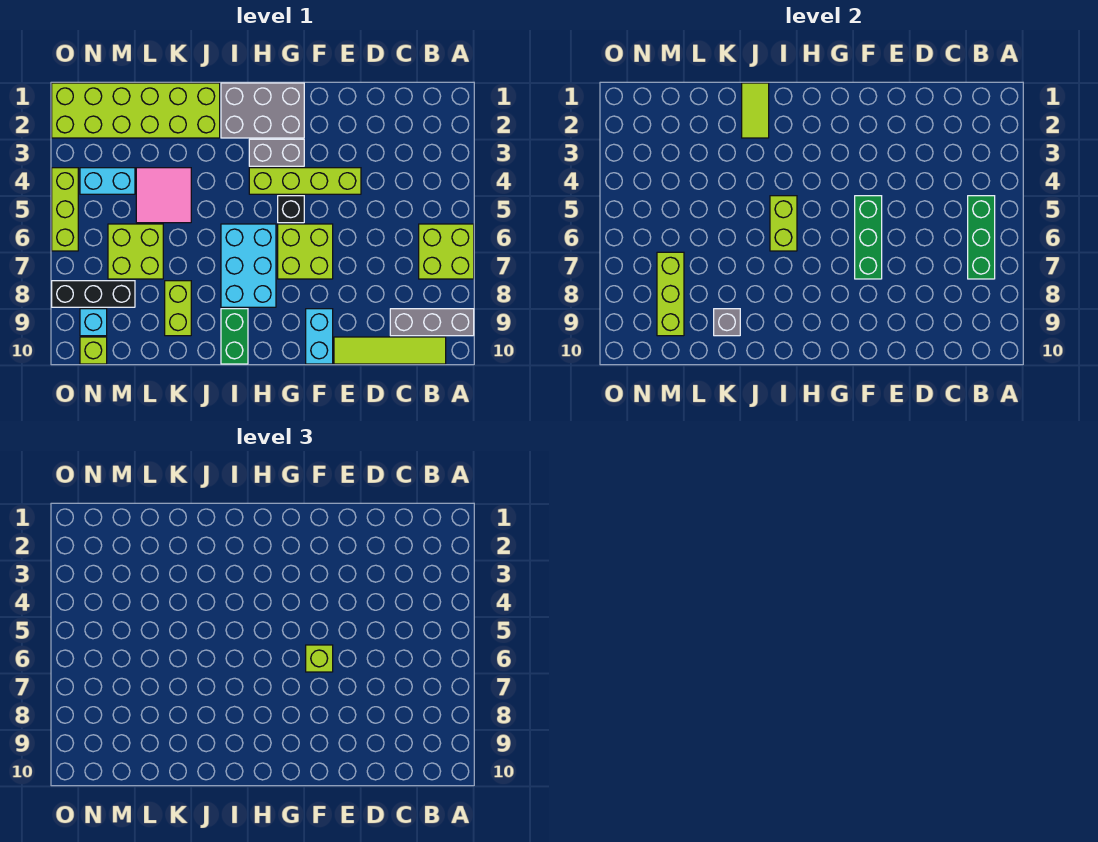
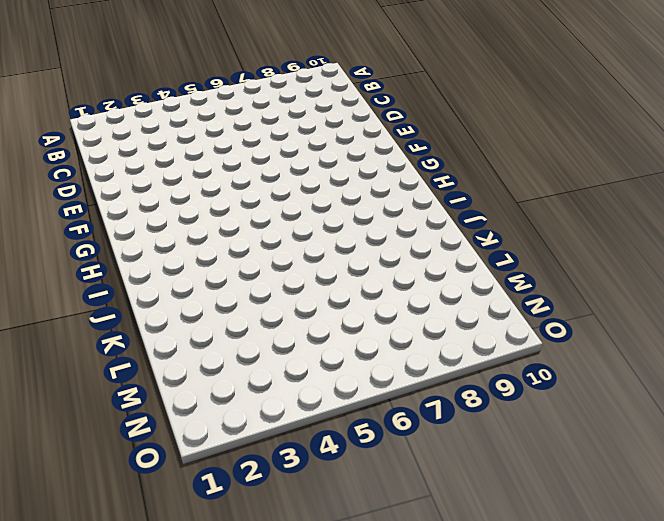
none -> lime brick A6:B7 level 1
none -> grey brick A9:C9 level 1
none -> lime tile B10:E10 level 1

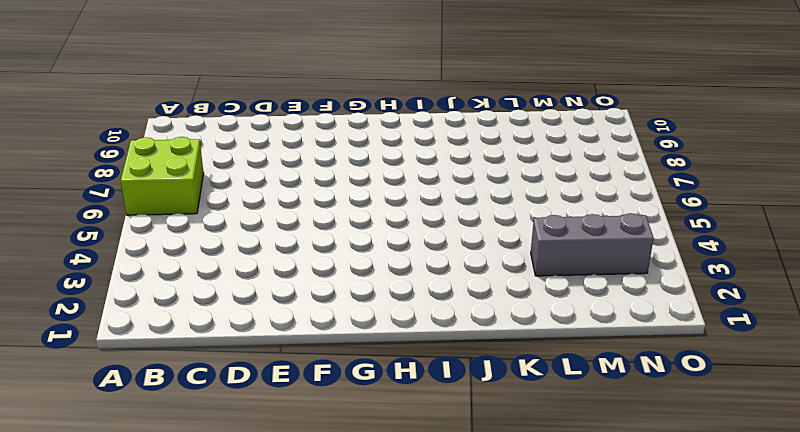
grey brick L3:N3 level 1 -> grey brick A9:C9 level 1
none -> lime tile B10:E10 level 1
none -> lime brick E4:H4 level 1
none -> lime brick F6:G7 level 1

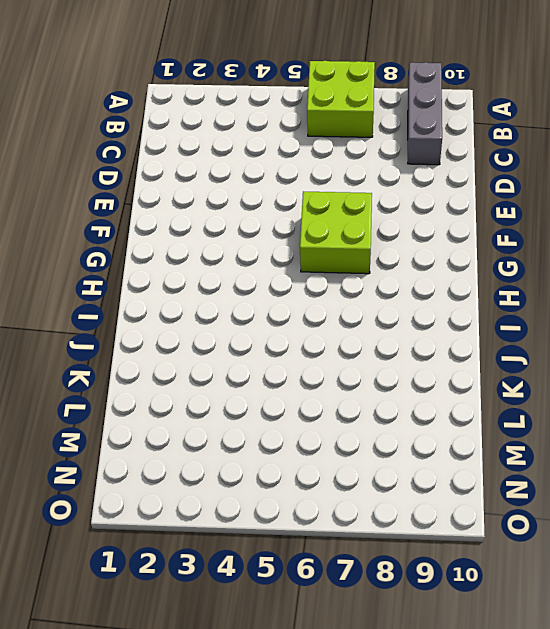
none -> lime tile B10:E10 level 1
none -> lime brick E4:H4 level 1
none -> cyan brick F9:F10 level 1

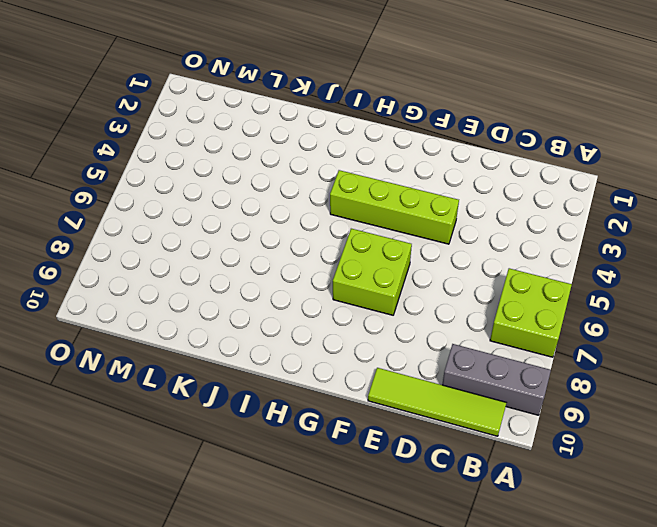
none -> cyan brick F9:F10 level 1
none -> grey brick G1:I2 level 1
none -> grey brick G3:H3 level 1

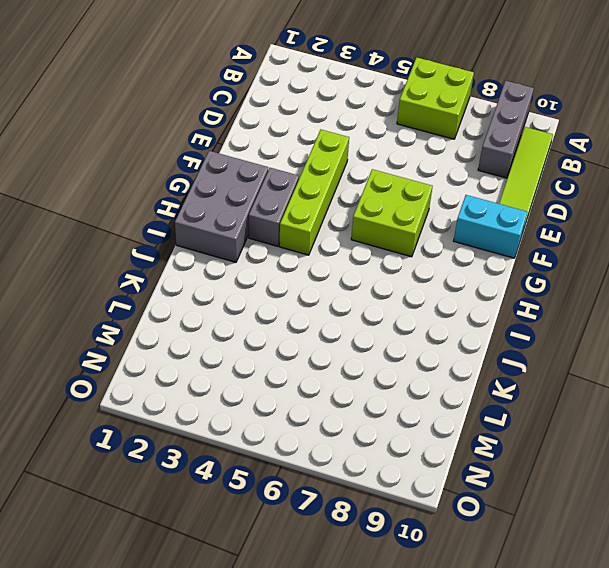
none -> black brick G5 level 1
none -> cyan brick H6:I8 level 1
none -> green brick I9:I10 level 1

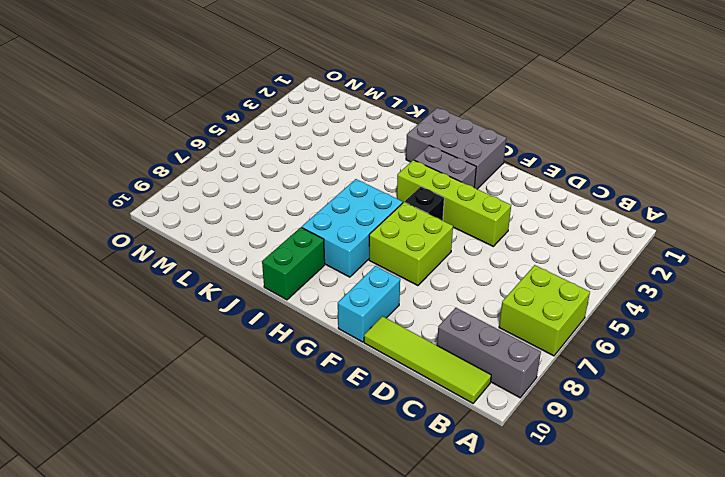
none -> lime brick J1:O2 level 1
none -> pink tile K4:L5 level 1
none -> lime brick K8:K9 level 1

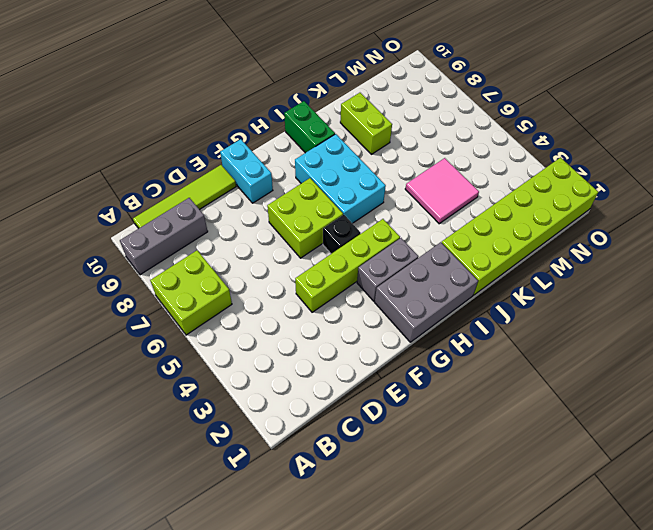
none -> lime brick L6:M7 level 1
none -> cyan brick M4:N4 level 1
none -> black brick M8:O8 level 1

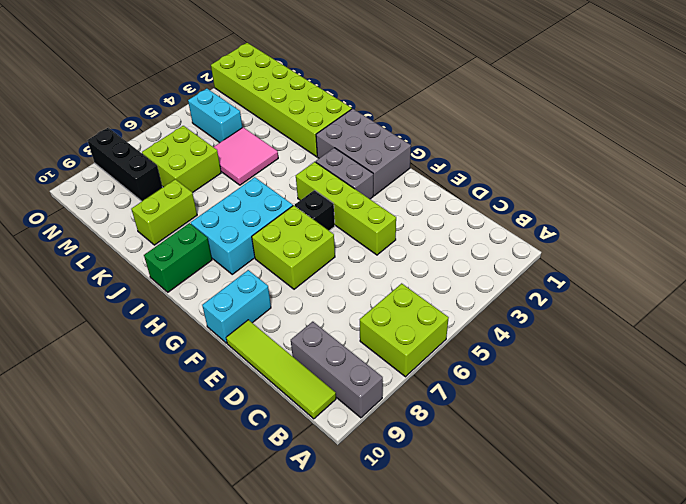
none -> cyan brick N9 level 1
none -> lime brick N10 level 1
none -> lime brick O4:O6 level 1

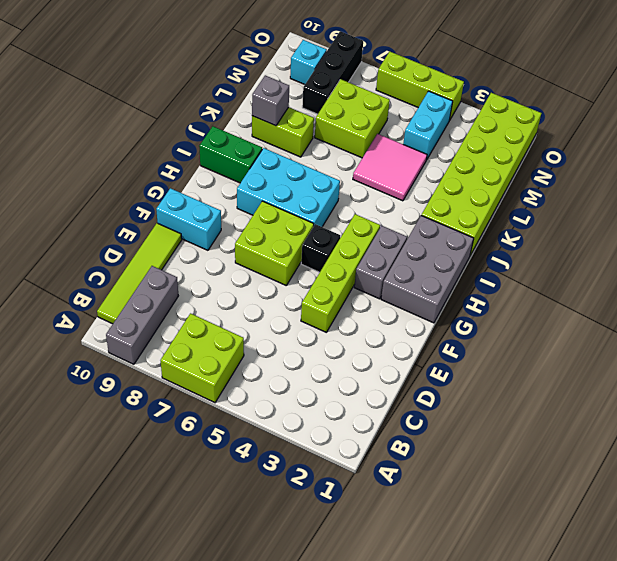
none -> lime brick N10 level 1
none -> green brick B5:B7 level 2
none -> green brick F5:F7 level 2

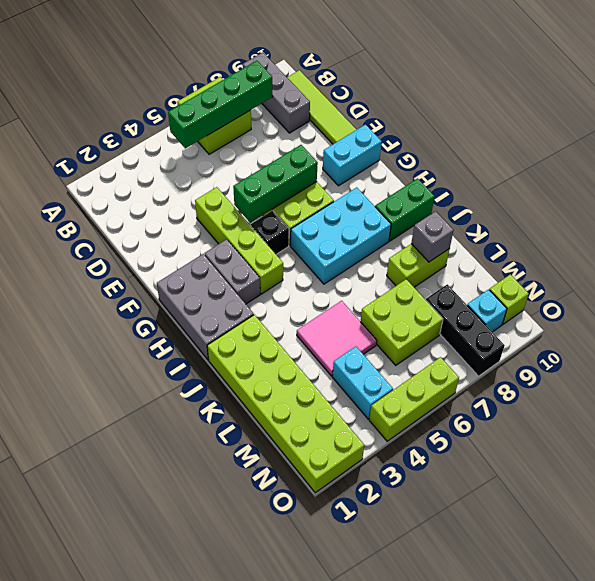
green brick B5:B8 level 2 -> green brick B5:B7 level 2
none -> lime brick I5:I6 level 2
none -> lime tile J1:J2 level 2
none -> lime brick M7:M9 level 2

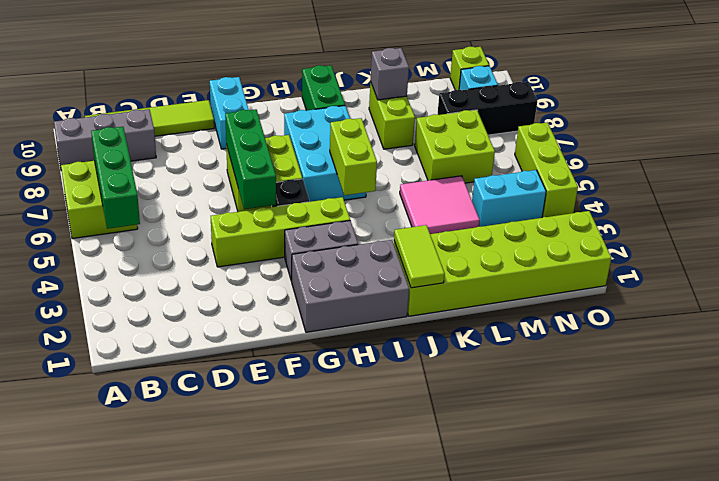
none -> lime brick M7:M9 level 2
none -> lime brick F6 level 3

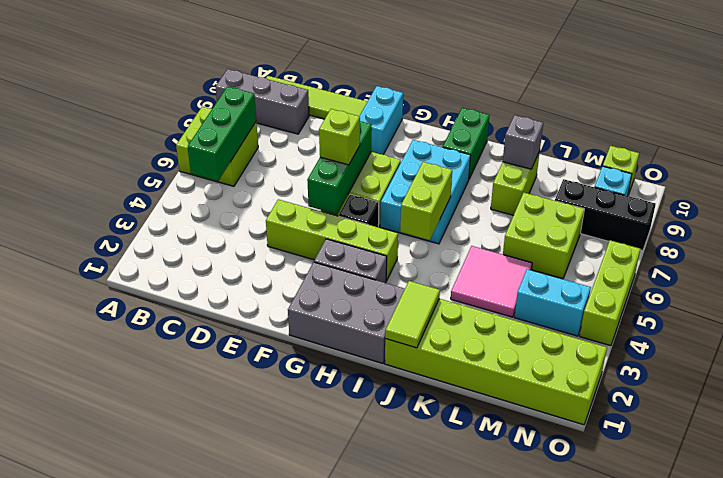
none -> lime brick M7:M9 level 2

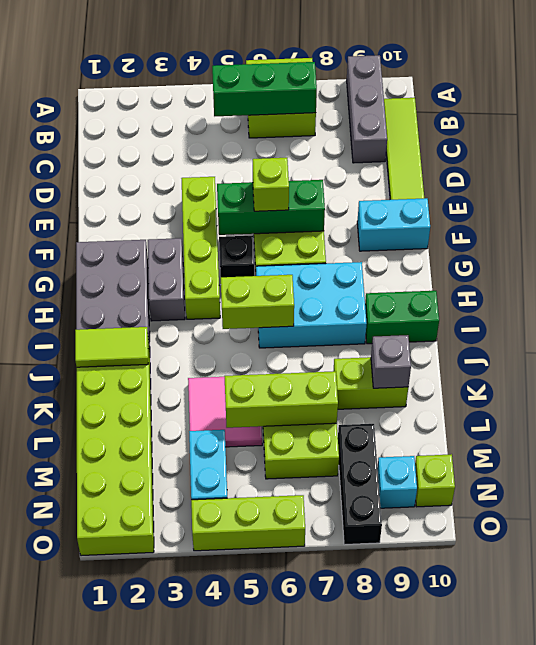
lime brick L5:L7 level 2 -> lime brick M7:M9 level 2

